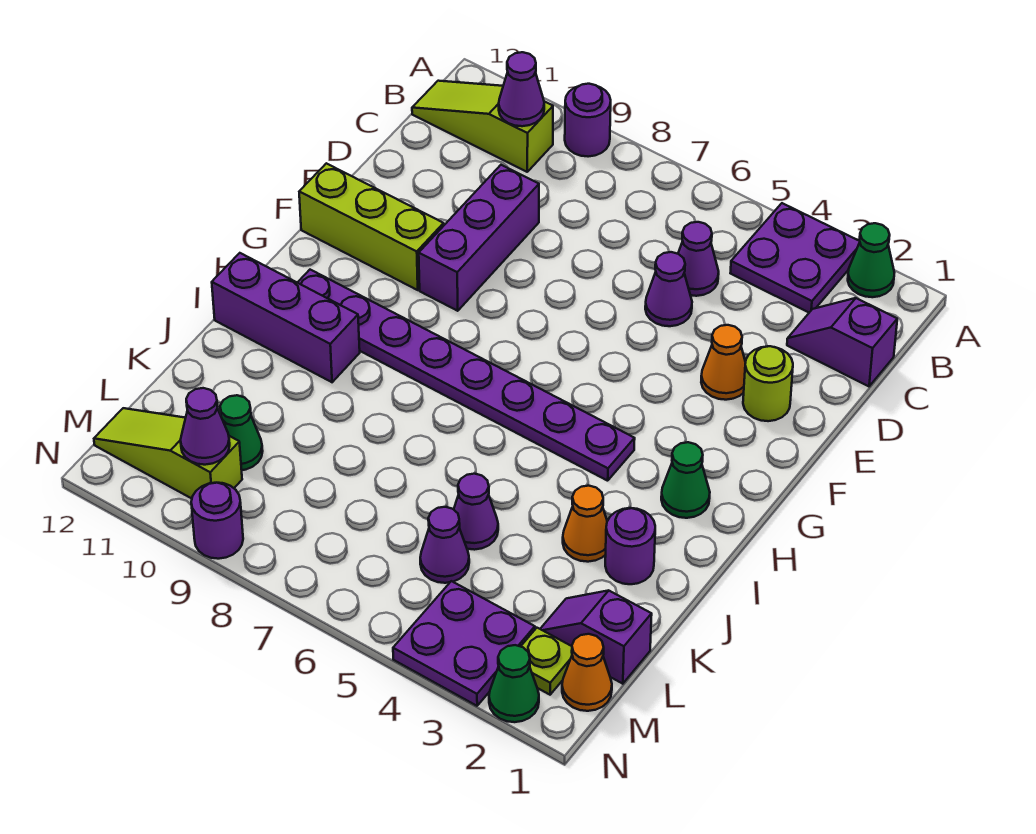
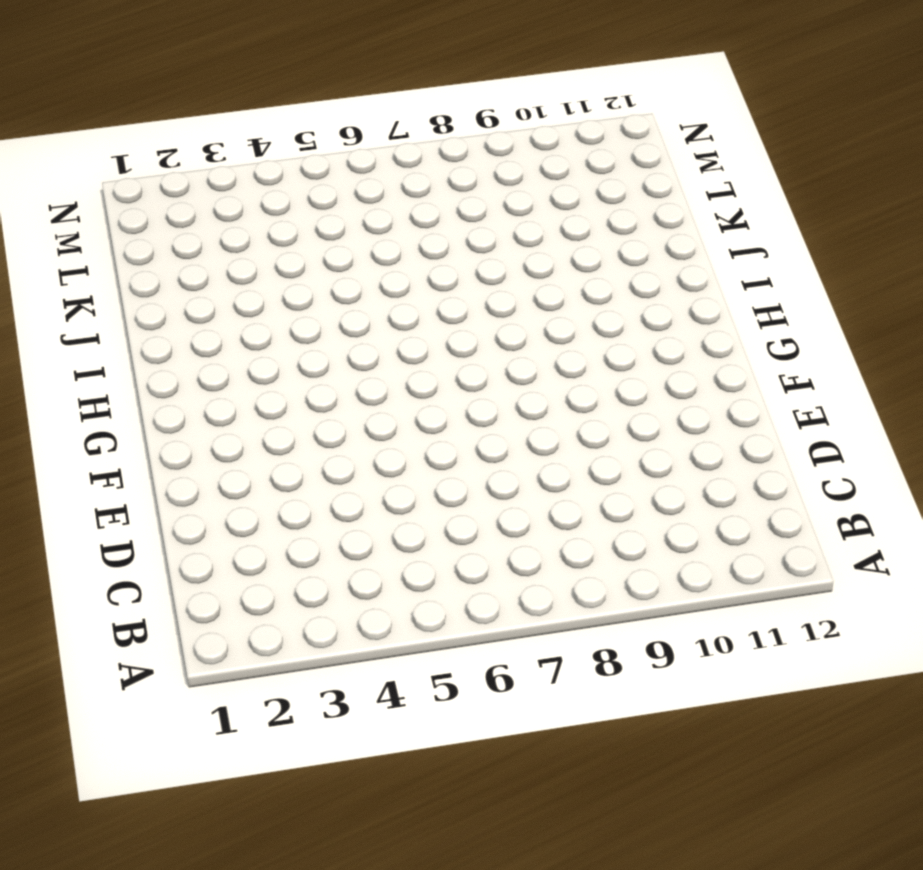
none -> green cone A2 level 1
none -> purple plate A3:B4 level 1
none -> purple round brick A9 level 1

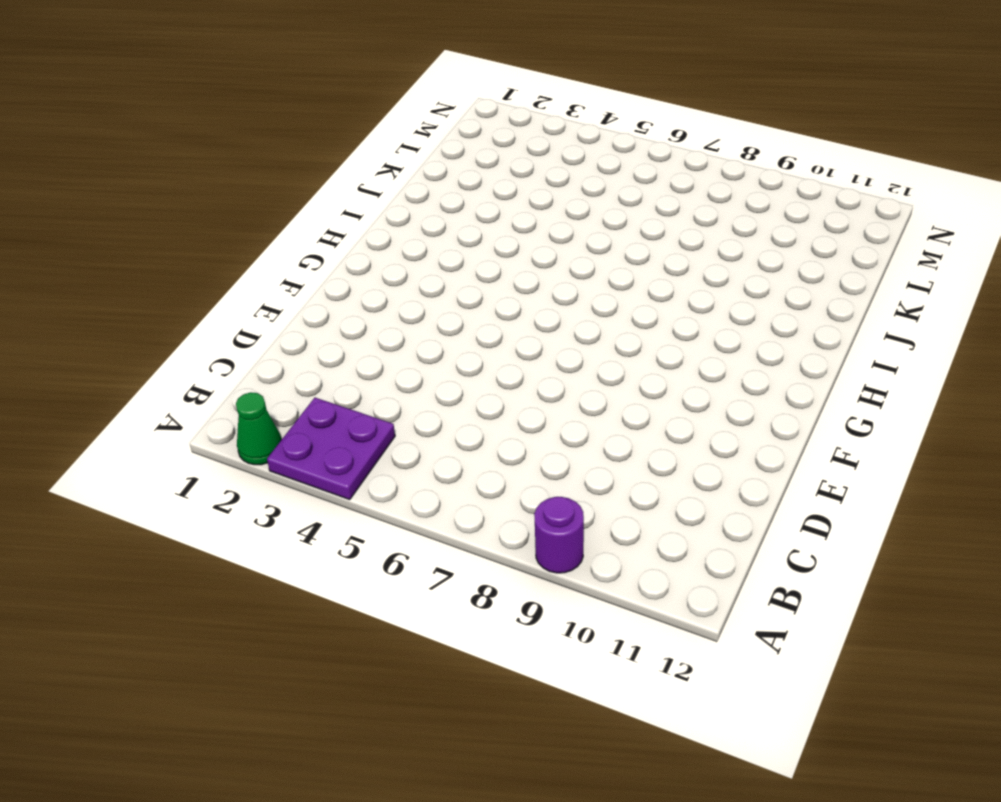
none -> lime slope B10:B12 level 1 top 10
none -> purple slope C1:C2 level 1 top 1
none -> purple cone C5 level 1

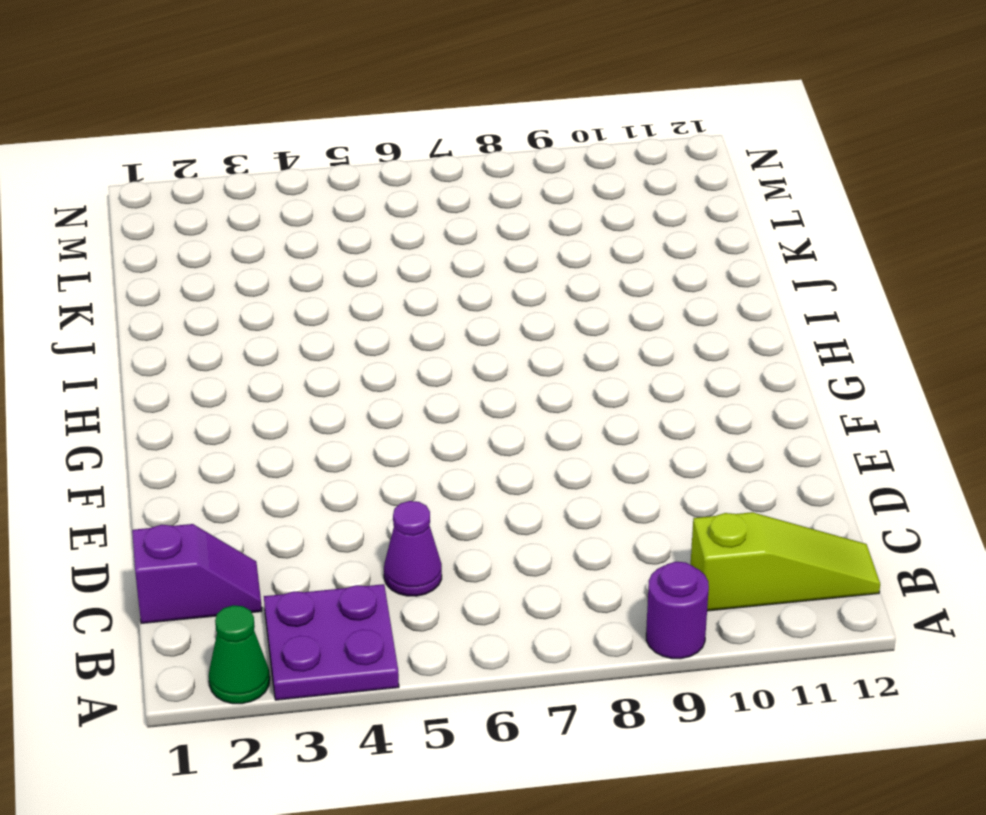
none -> purple cone D5 level 1
none -> purple brick D9:F9 level 1
none -> lime round brick E2 level 1

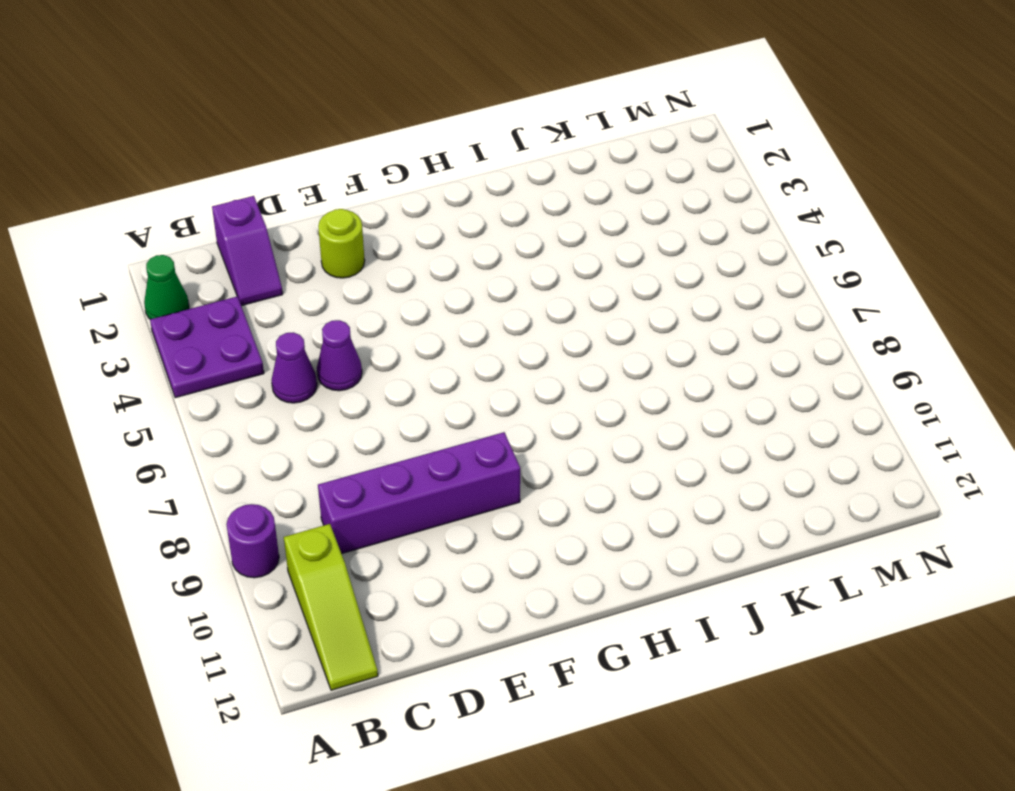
purple brick C9:F9 level 1 -> purple brick D9:F9 level 1
none -> orange cone E3 level 1
none -> lime brick F10:F12 level 1
none -> green cone H2 level 1

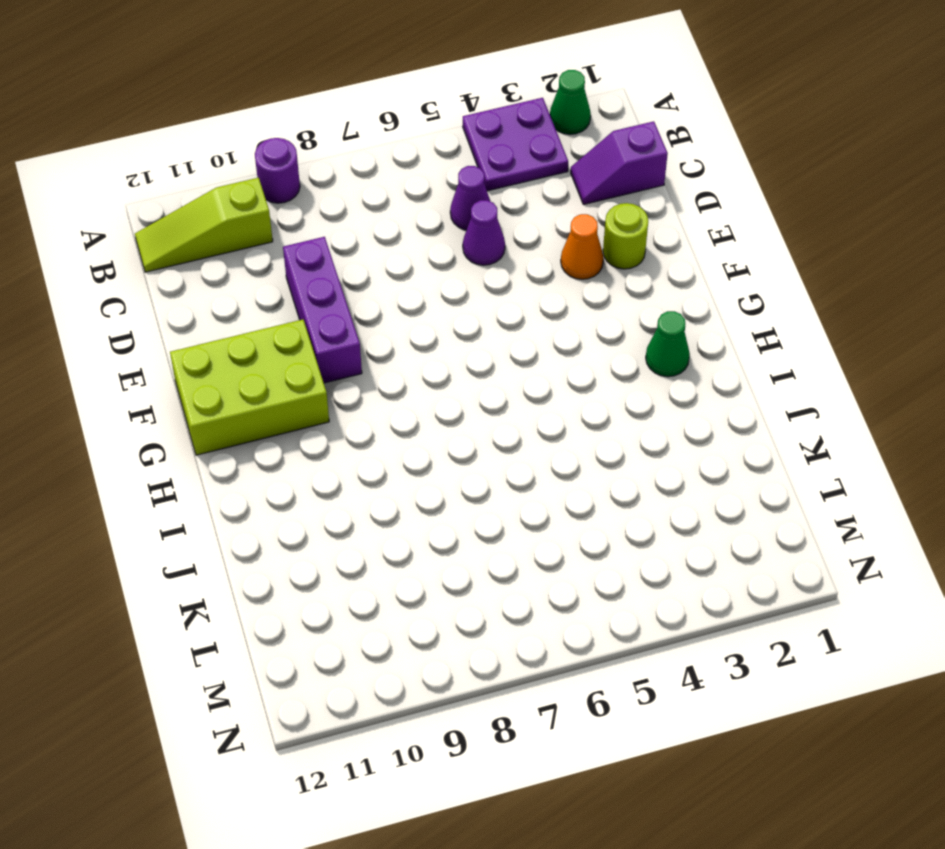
lime brick F10:G12 level 1 -> lime brick F10:F12 level 1
none -> purple plate H4:H11 level 1
none -> purple brick I10:I12 level 1
none -> purple round brick J2 level 1

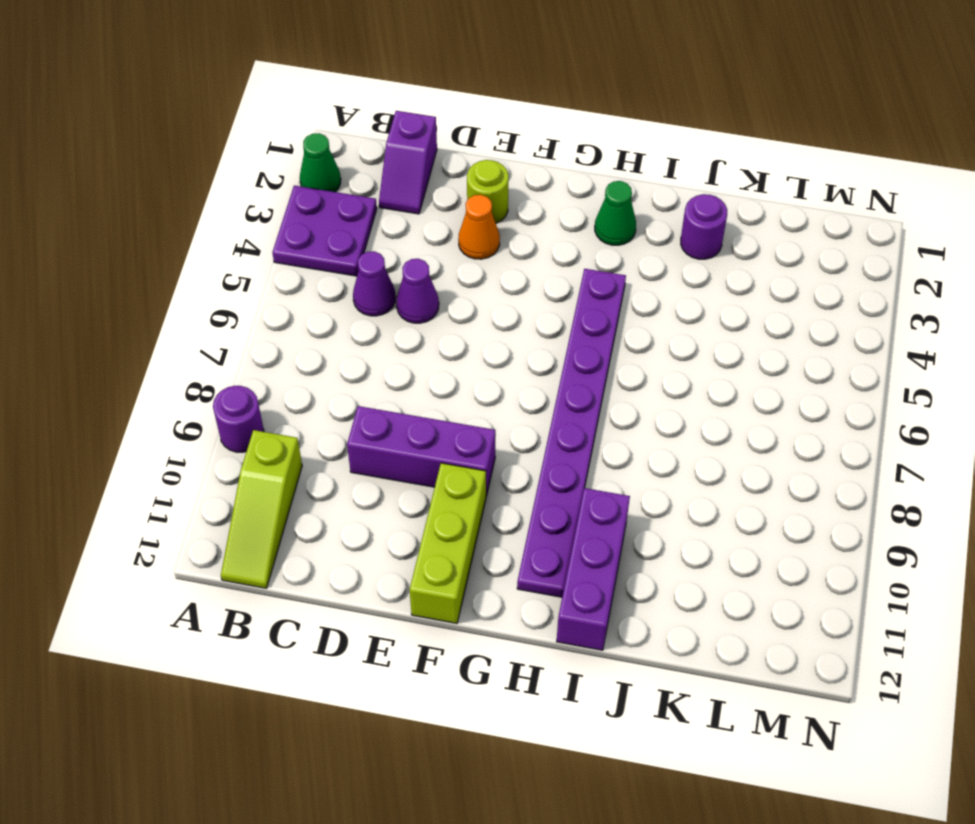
none -> orange cone J3 level 1
none -> purple cone K5 level 1
none -> purple slope L1:L2 level 1 top 1

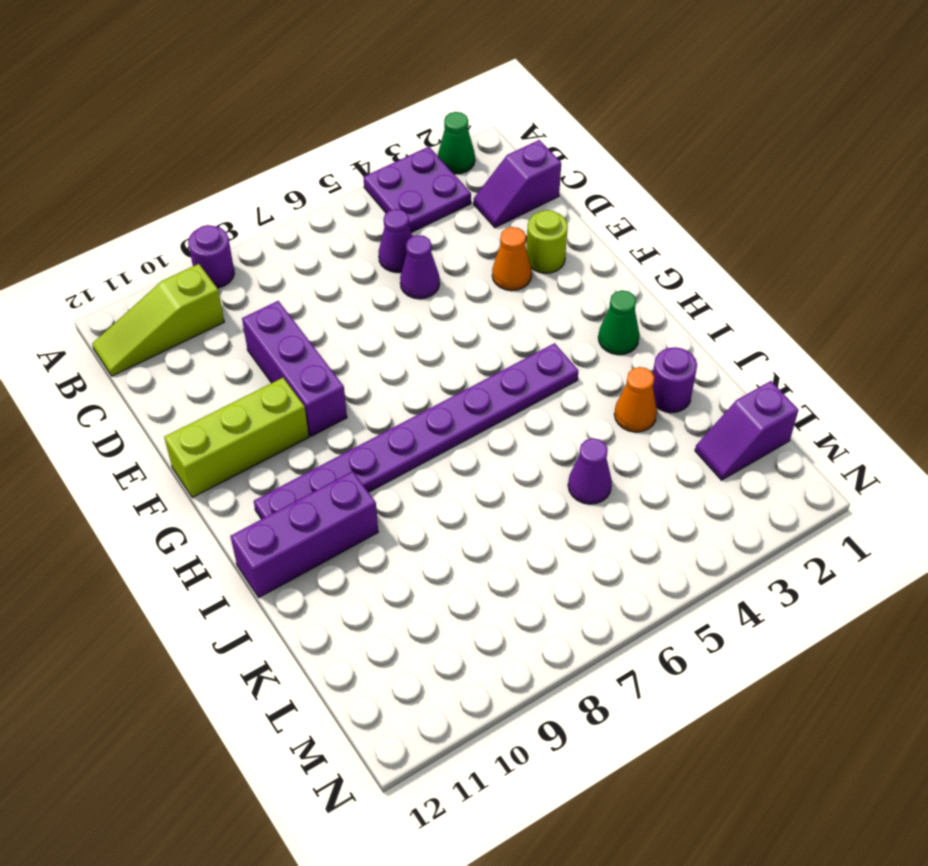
none -> purple cone L5 level 1
none -> green cone L10 level 1
none -> orange cone M1 level 1

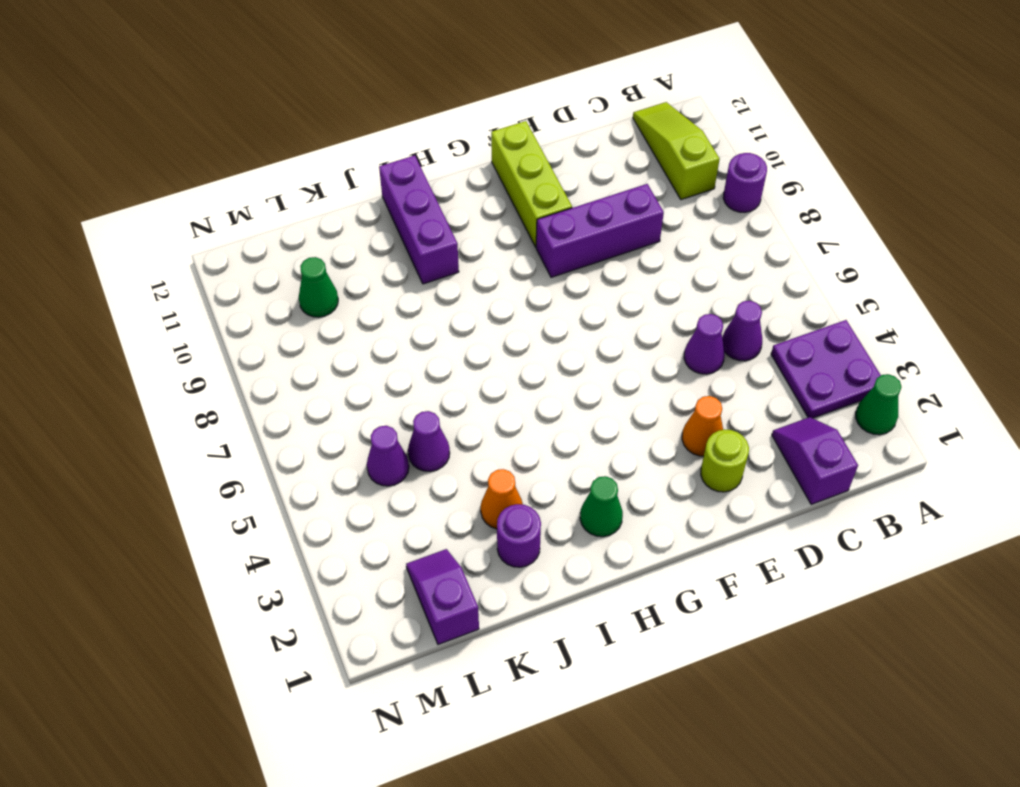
none -> purple plate H4:H11 level 1
none -> orange cone M1 level 1
none -> lime plate M2 level 1

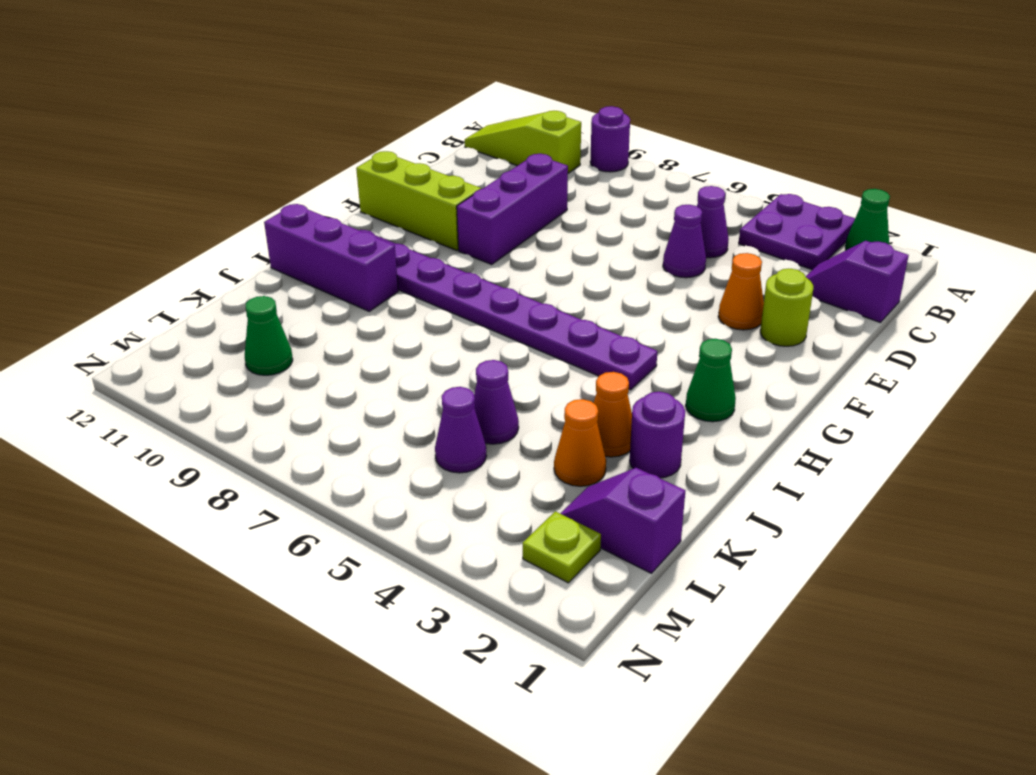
orange cone K3 level 1 -> orange cone M1 level 1
none -> purple plate M3:N4 level 1
none -> lime slope M10:M12 level 1 top 10
none -> green cone N2 level 1

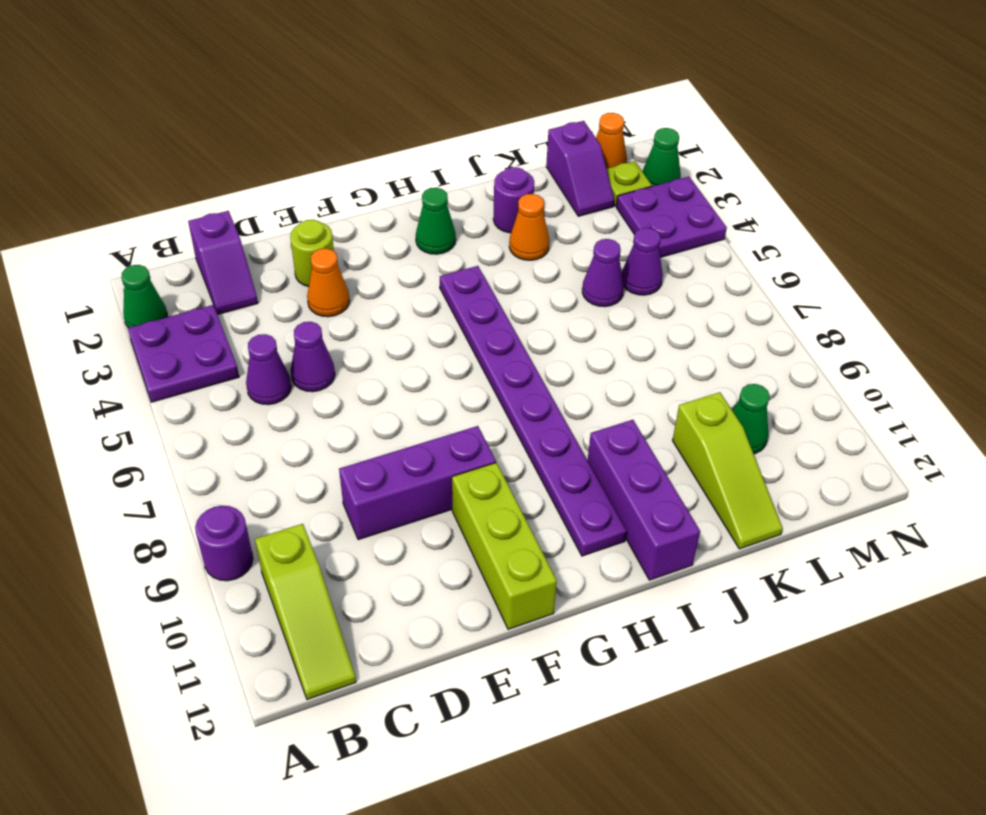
lime slope K10:K12 level 1 top 10 -> lime slope M10:M12 level 1 top 10
none -> purple round brick N9 level 1
none -> purple cone B10 level 2
none -> purple cone M10 level 2

